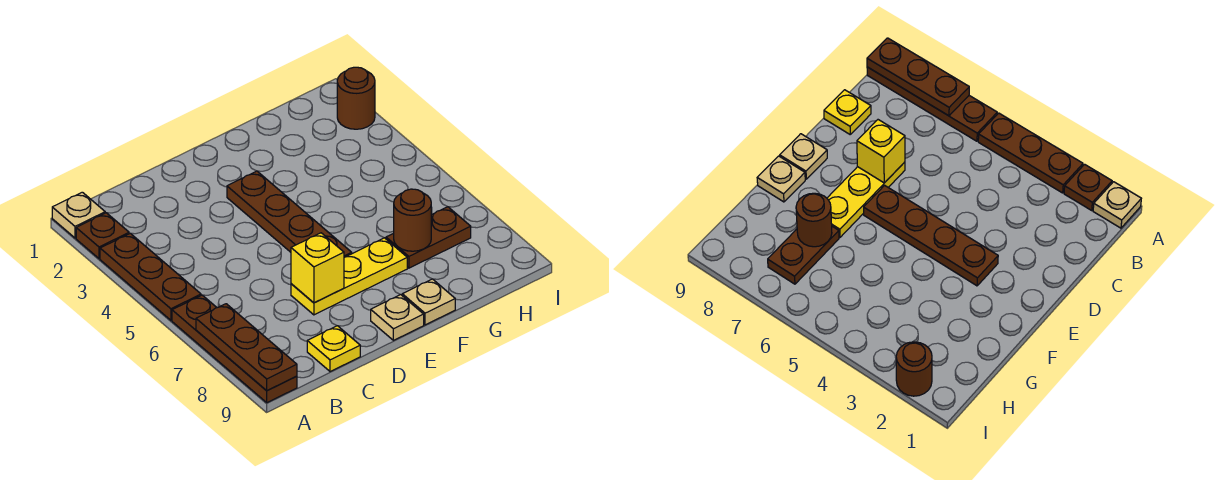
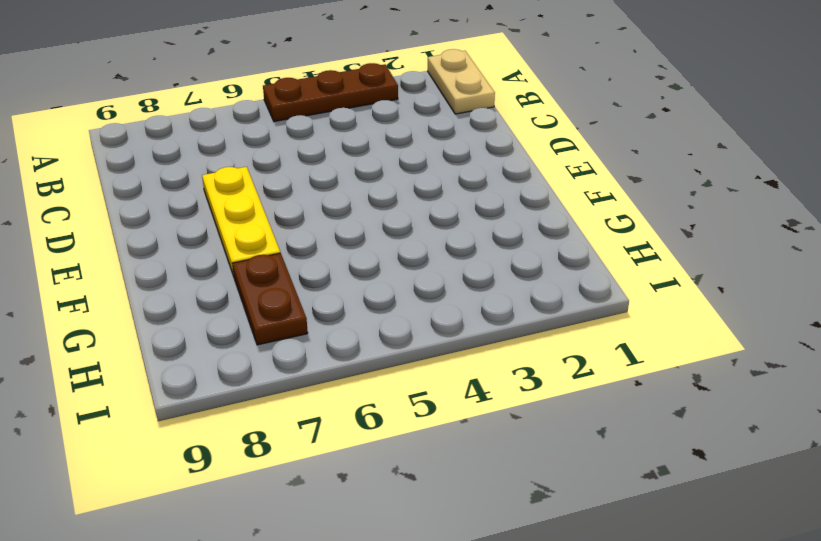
tan plate A1:B1 level 1 -> tan plate A1 level 1
none -> brown plate A2 level 1
none -> brown plate A6:A9 level 1
none -> yellow plate C9 level 1

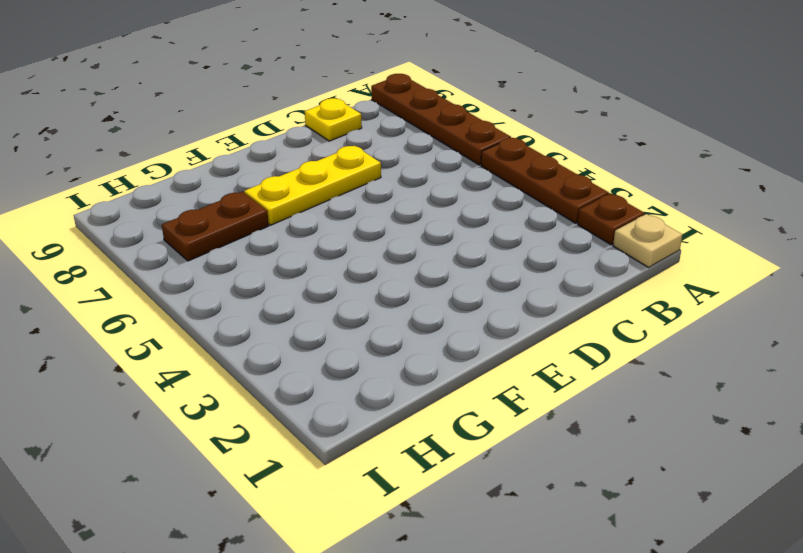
none -> brown plate E3:E6 level 1
none -> tan plate E9 level 1
none -> tan plate F9 level 1

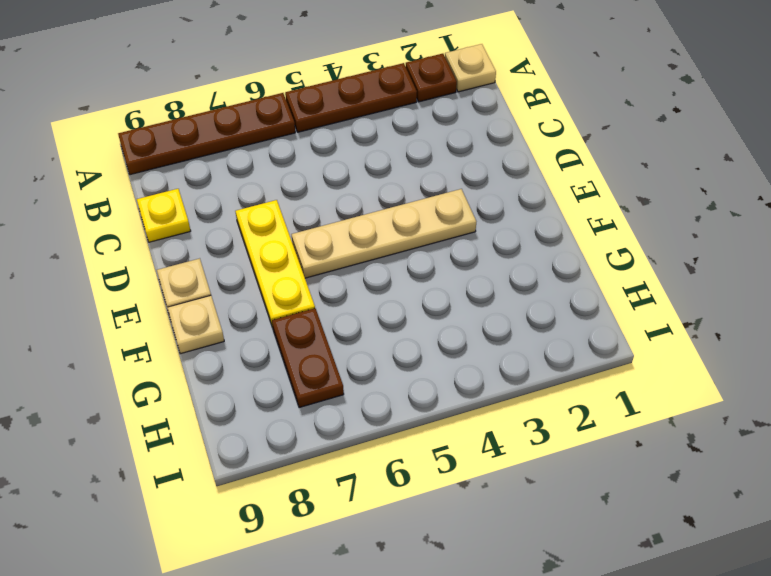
tan plate E3:E6 level 1 -> brown plate E3:E6 level 1
none -> brown round brick I2 level 1
none -> brown plate A7:A9 level 2
none -> yellow brick D7 level 2

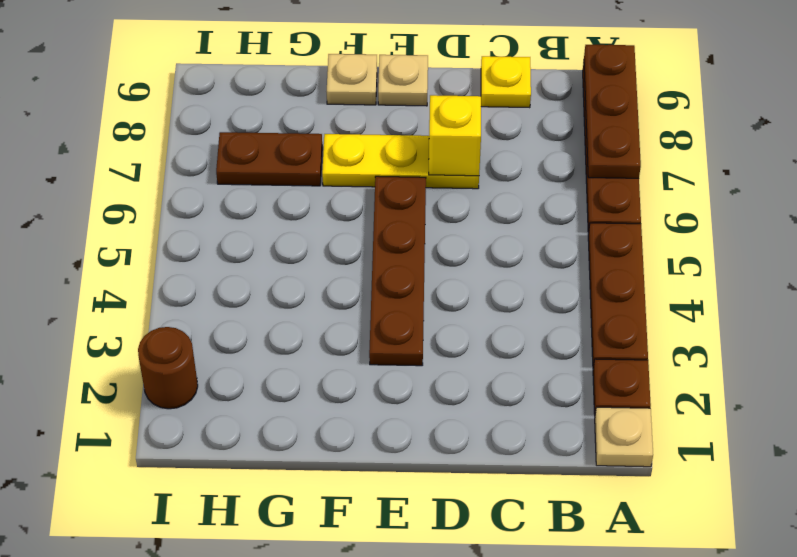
none -> brown round brick G7 level 2

